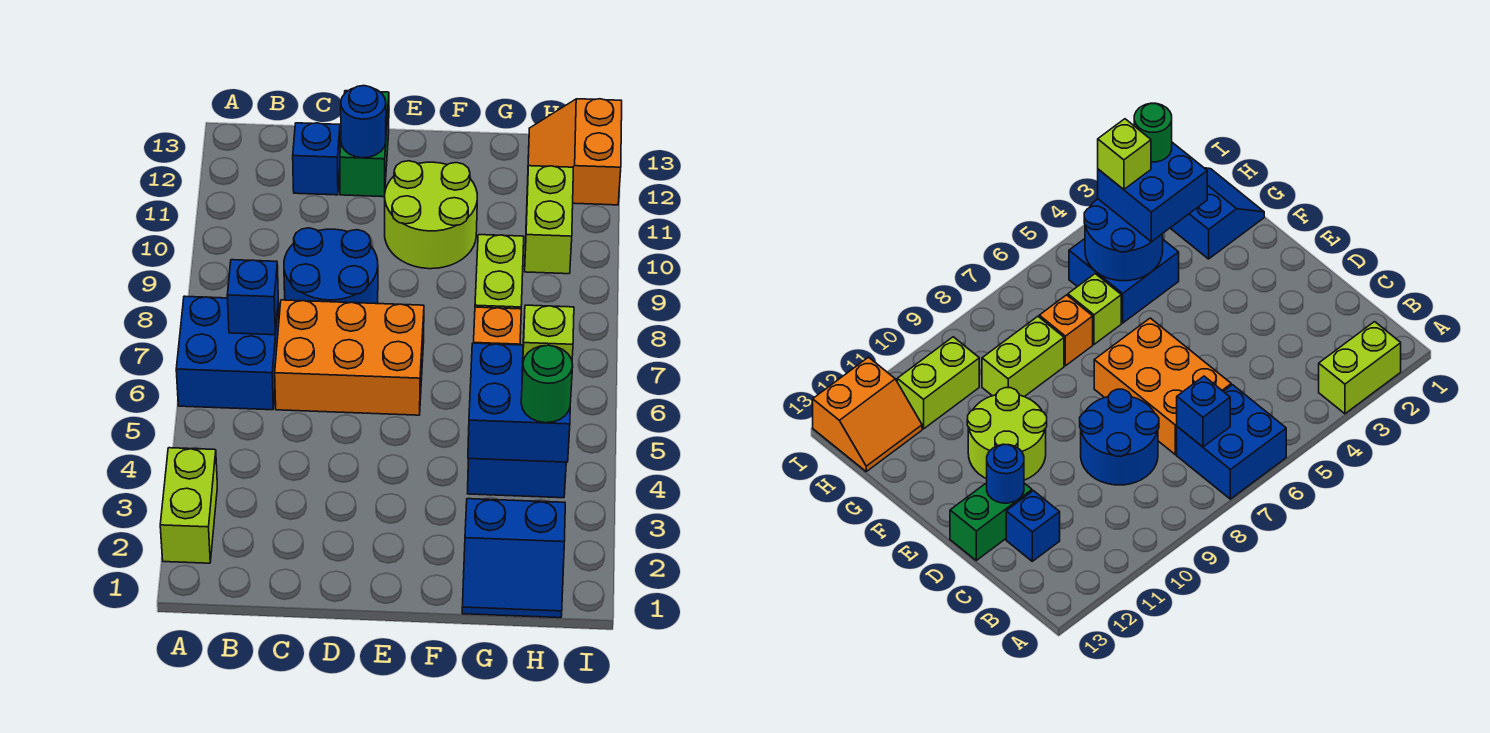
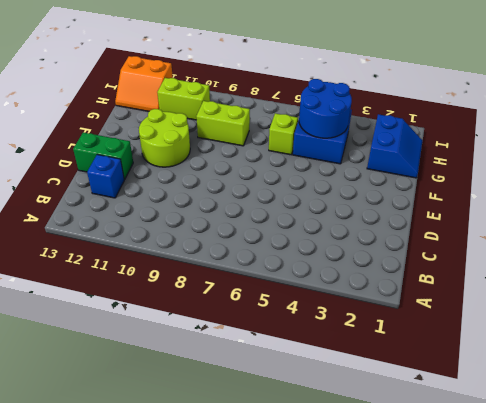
none -> lime brick A2:A3 level 1
none -> blue brick A6:B7 level 1
none -> orange brick C6:E7 level 1

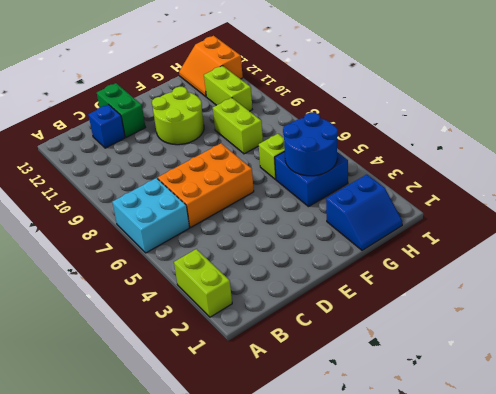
cyan brick A6:B7 level 1 -> blue brick A6:B7 level 1
none -> blue round brick C8:D9 level 1
none -> orange brick G7 level 1
none -> blue brick B7 level 2

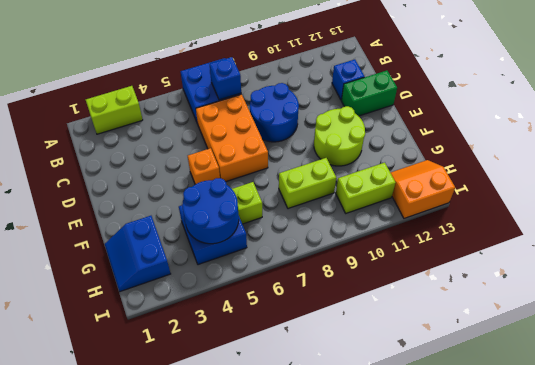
orange brick E5 level 1 -> orange brick G7 level 1
none -> blue round brick D12 level 2
none -> blue brick G3:H4 level 3
none -> green round brick H3 level 4

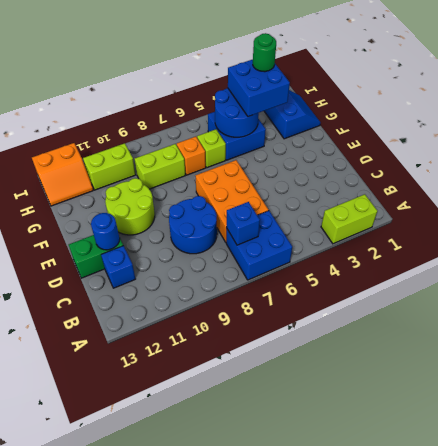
none -> lime brick H4 level 4

